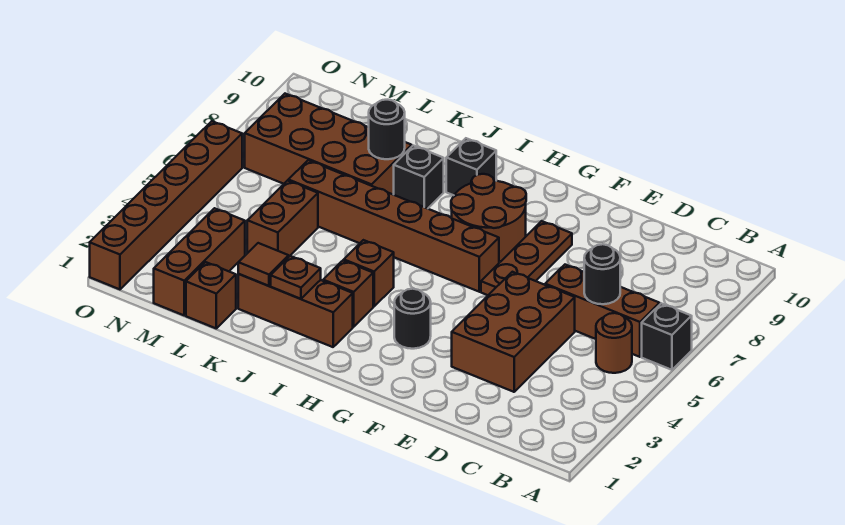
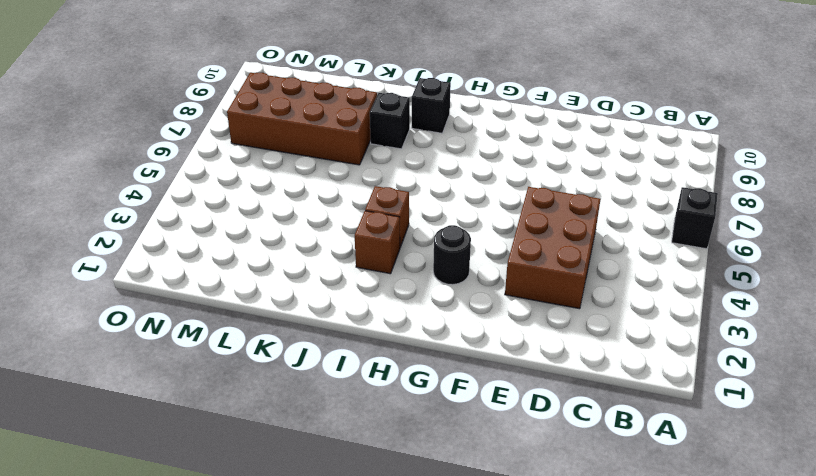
none -> brown round brick B5 level 1
none -> brown brick B6:D6 level 1
none -> brown plate F6:F8 level 1

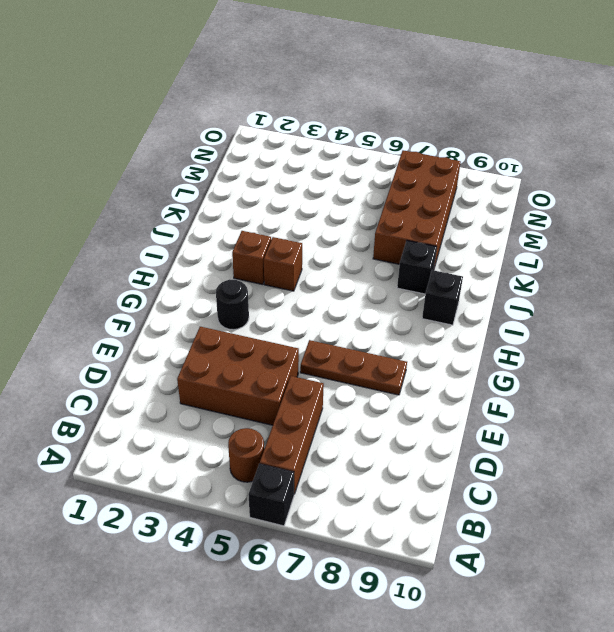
none -> brown brick G6:L6 level 1
none -> brown round brick G7:H8 level 1
none -> brown brick I2:K2 level 1

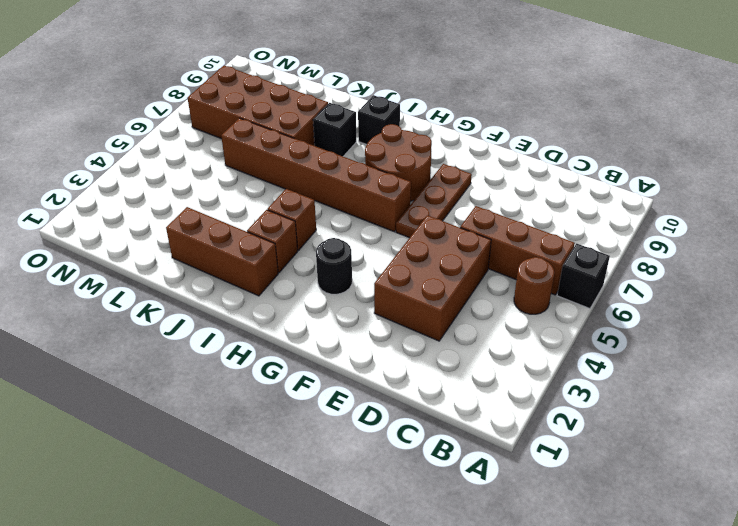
none -> brown brick L1 level 1
none -> brown brick L4:L5 level 1
none -> brown brick M1:M3 level 1

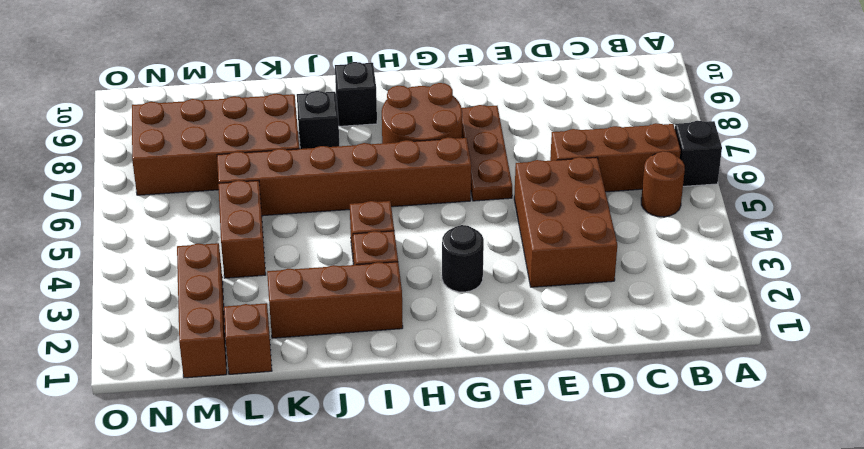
none -> brown brick O1:O6 level 1
none -> black round brick C6 level 2
none -> brown plate J2 level 2

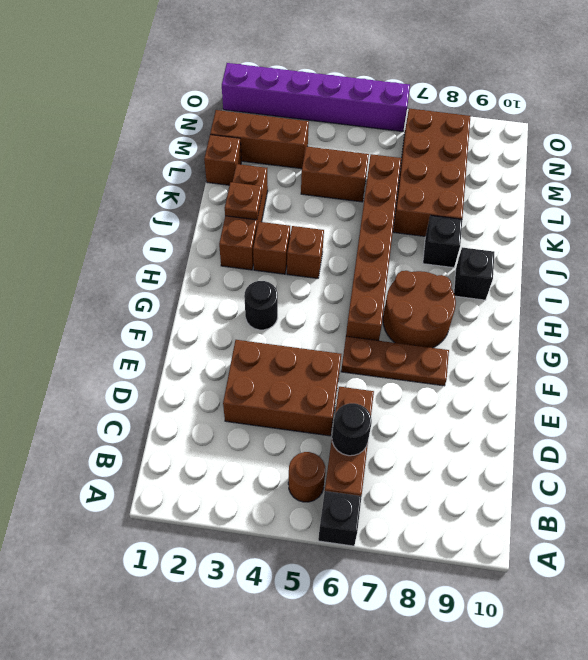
purple brick O1:O6 level 1 -> brown brick O1:O6 level 1
none -> brown tile K2 level 2
none -> black round brick K8 level 2

